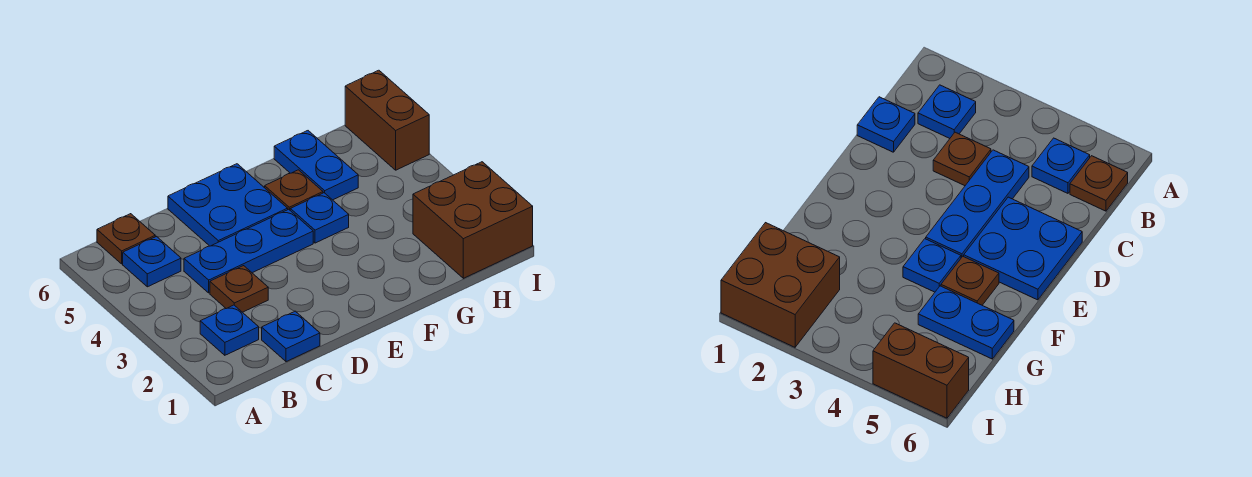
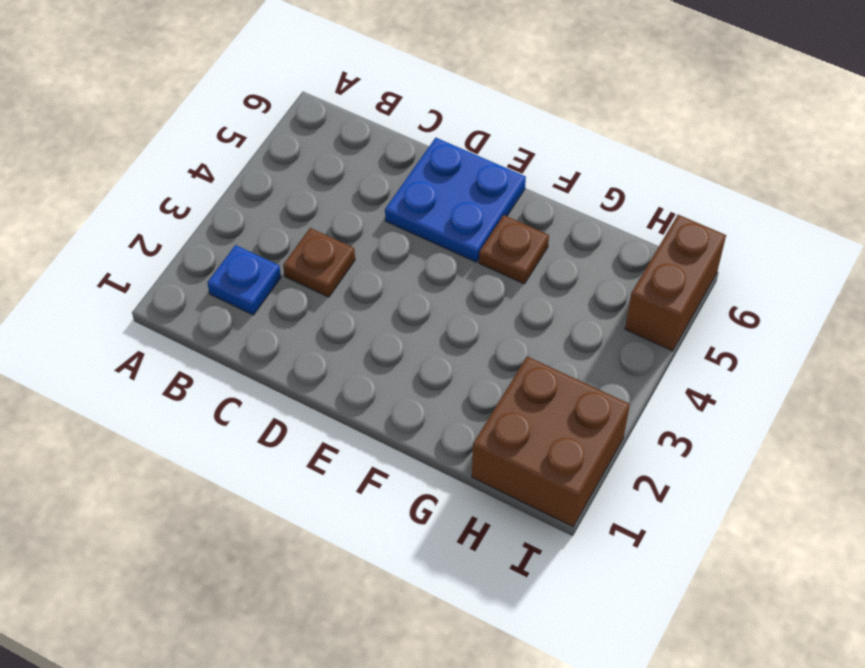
none -> blue plate B5 level 1
none -> brown plate B6 level 1
none -> blue plate C1 level 1

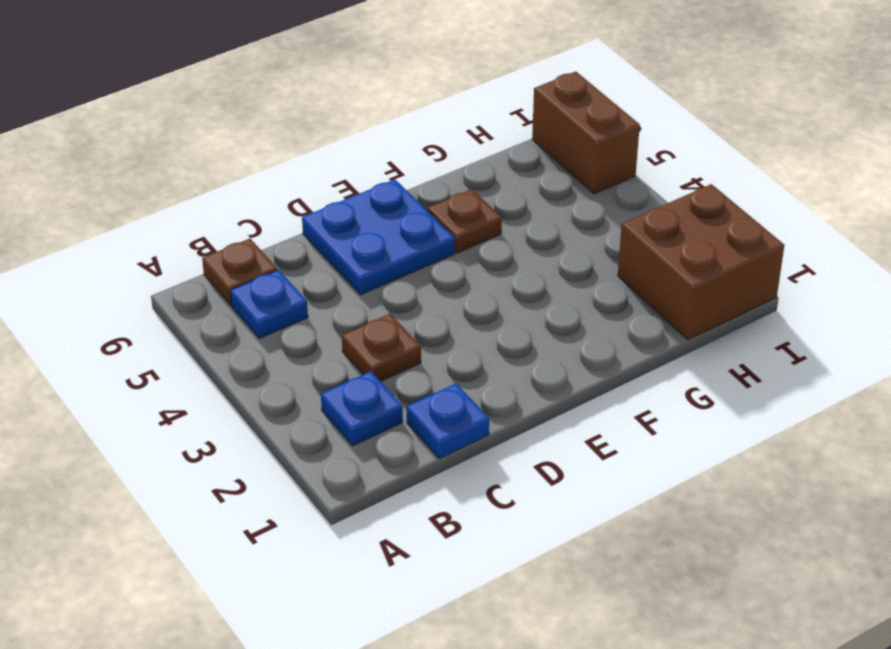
none -> blue plate C4:E4 level 1
none -> blue plate F4 level 1
none -> blue plate G5:G6 level 1

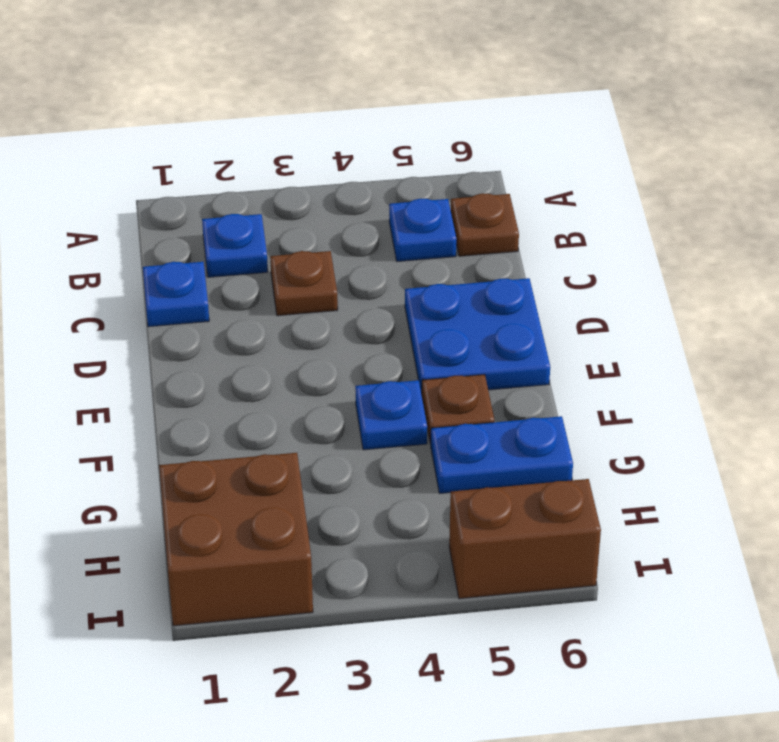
none -> blue plate C4:E4 level 1

